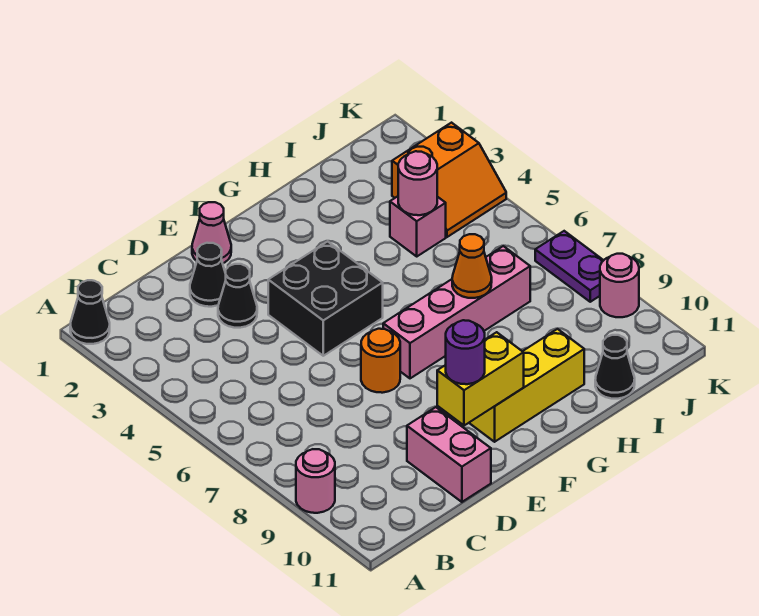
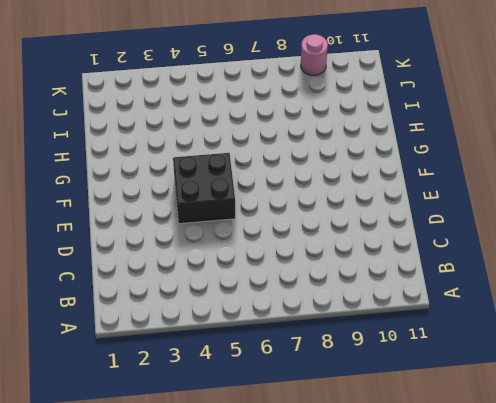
none -> black cone A1 level 1
none -> pink round brick A9 level 1
none -> black cone D2 level 1

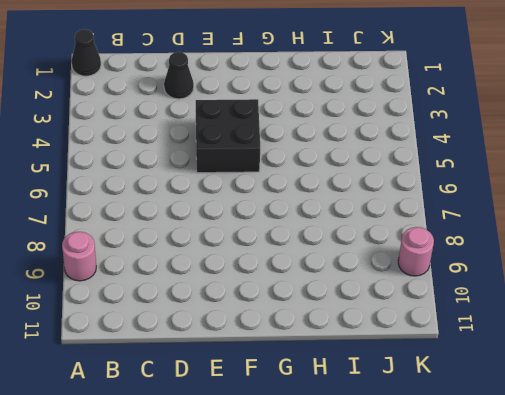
none -> black cone D3 level 1
none -> pink brick D10:D11 level 1
none -> pink cone E1 level 1

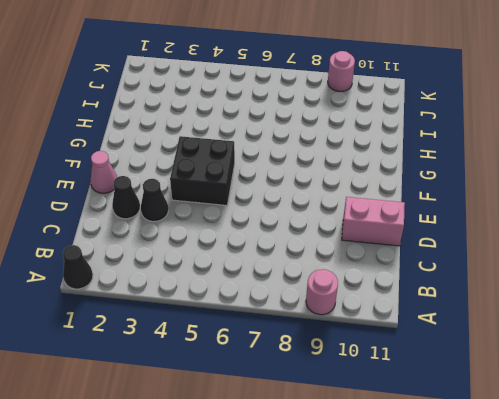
none -> orange round brick E7 level 1
none -> pink brick F7:I7 level 1
none -> yellow brick F10:H10 level 1

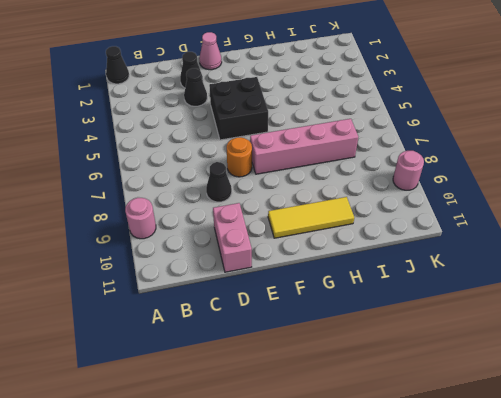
black cone D8 level 1 -> black cone I11 level 1
yellow tile F10:H10 level 1 -> yellow brick F10:H10 level 1
none -> pink brick I4 level 1
none -> orange slope J3:K4 level 1 top 3
none -> purple plate K7:K8 level 1

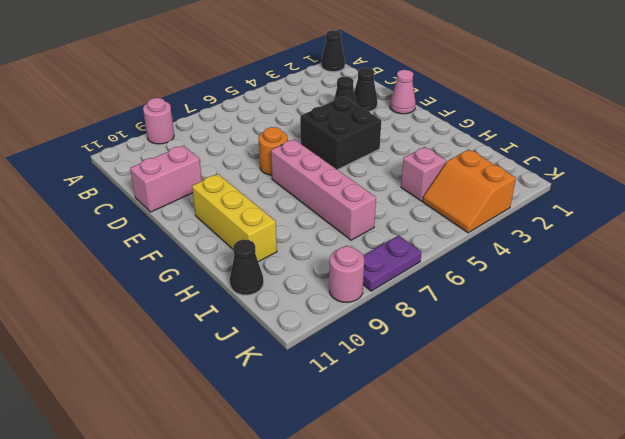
none -> yellow brick E10:F10 level 2
none -> orange cone H7 level 2
none -> pink round brick I4 level 2

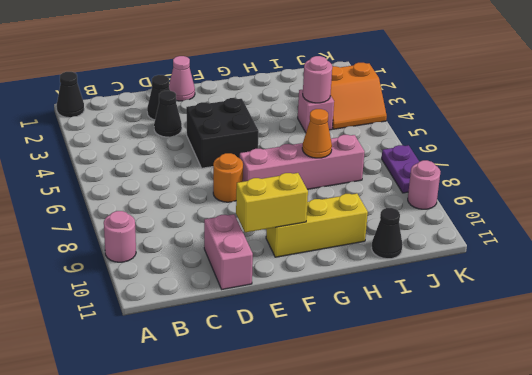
none -> purple round brick E10 level 3

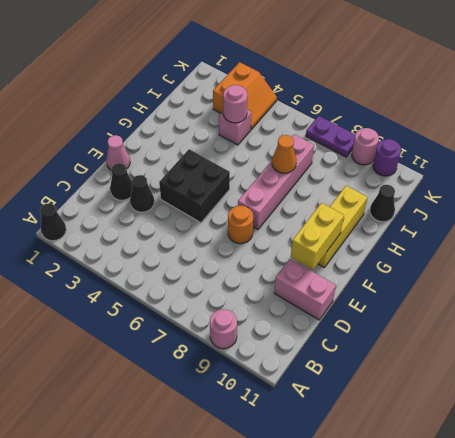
purple round brick K10 level 1 -> purple round brick E10 level 3

